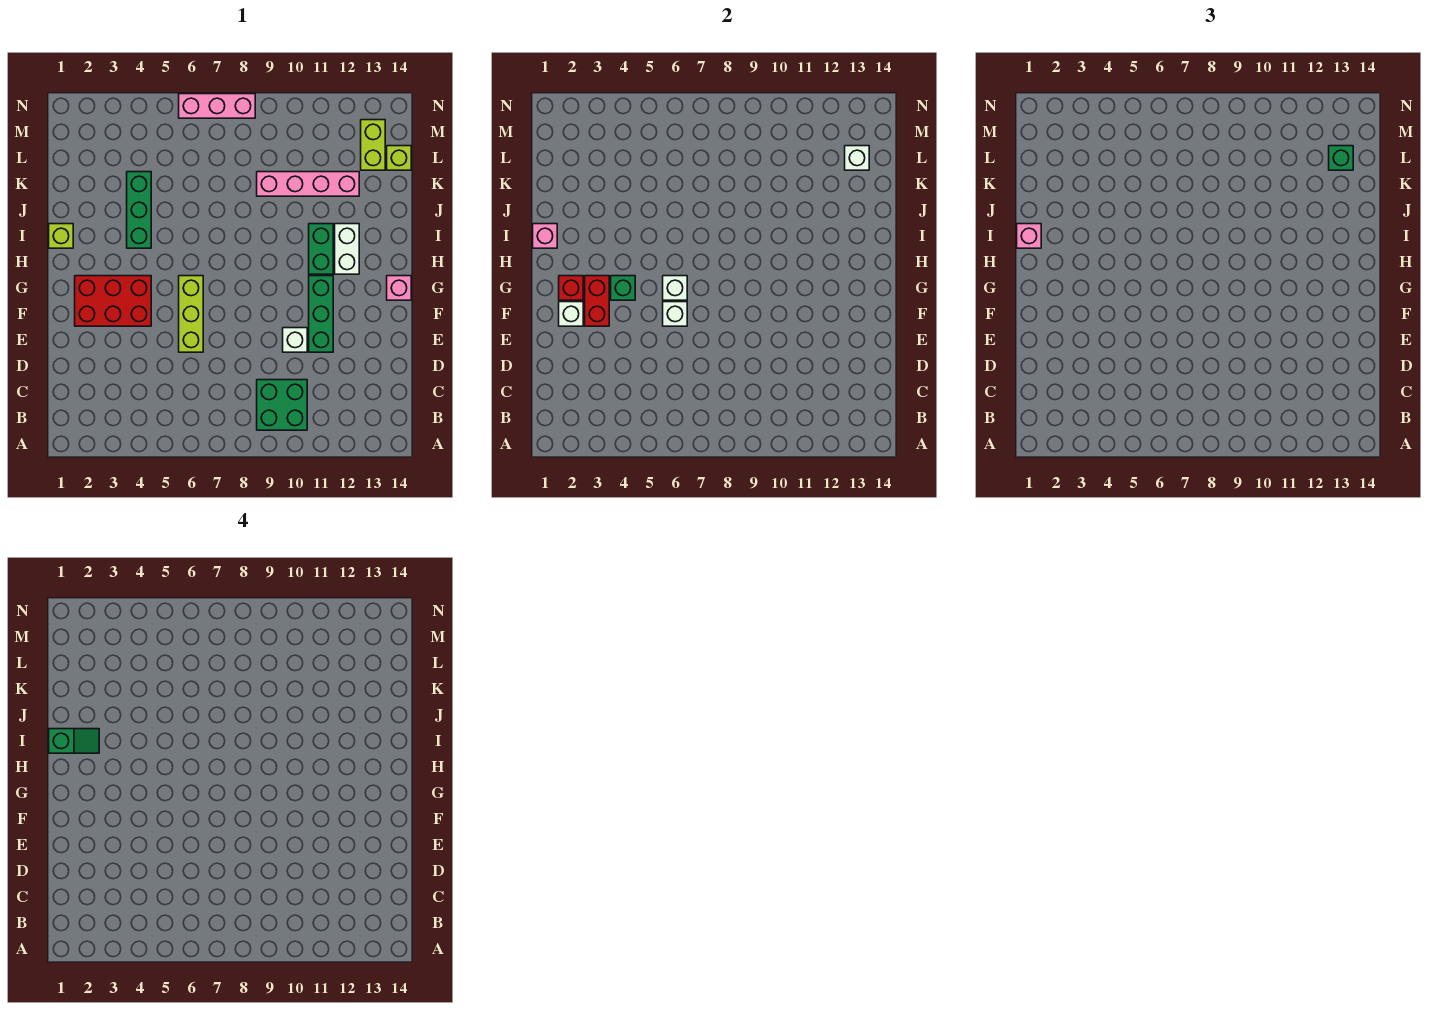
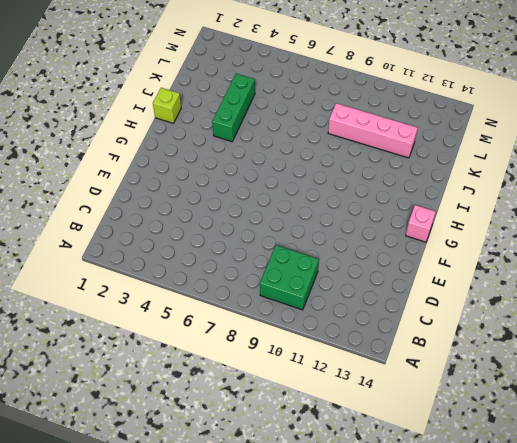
none -> lime brick E6:G6 level 1
none -> white brick E10 level 1
none -> green brick E11:G11 level 1

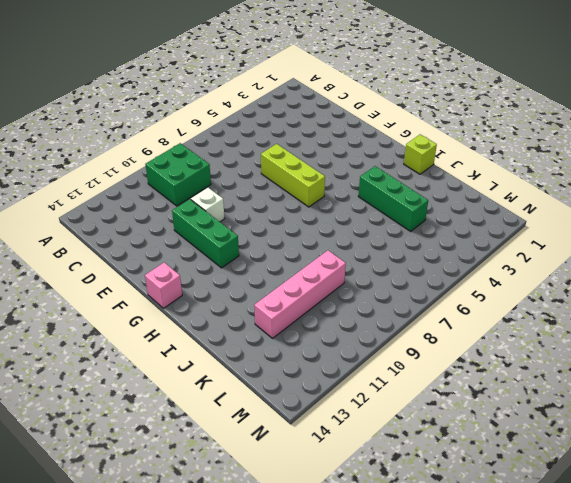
none -> red brick F2:G4 level 1
none -> green brick H11:I11 level 1
none -> white brick H12:I12 level 1

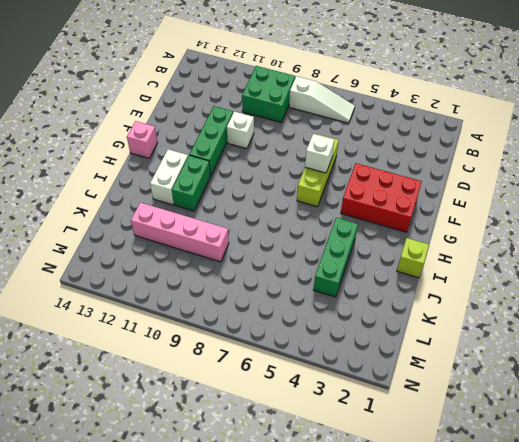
white slope B6:B8 level 1 top 8 -> none
none -> lime brick L13:M13 level 1
none -> lime brick L14 level 1
none -> pink brick N6:N8 level 1

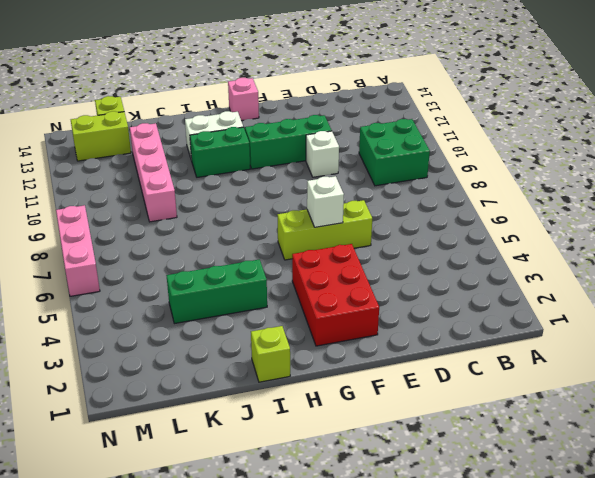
none -> white brick F2 level 2
none -> red brick F3:G3 level 2
none -> red brick G2 level 2

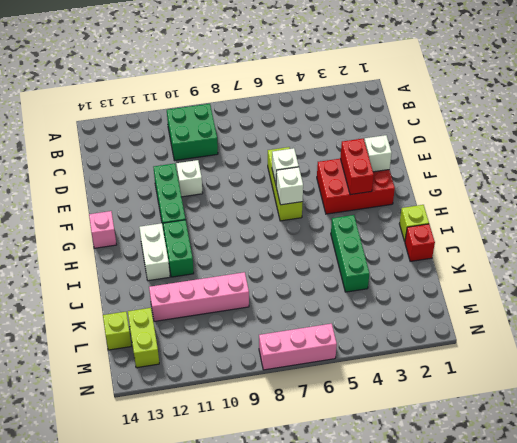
red brick J1 level 1 -> red brick G2 level 2
none -> green brick G4 level 2
none -> pink brick I1 level 2
none -> white brick L13 level 2

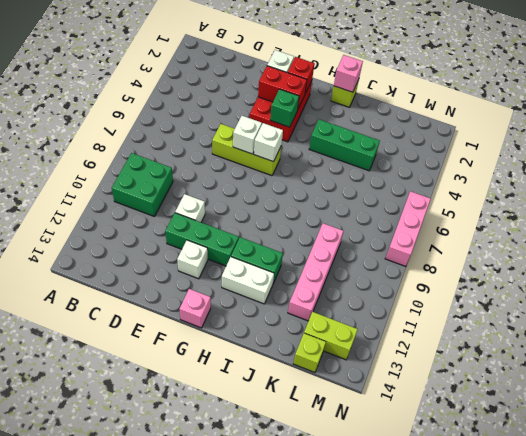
white brick F12 level 1 -> white brick L13 level 2
none -> pink brick I1 level 3
none -> green brick L13 level 3
none -> green slope I1:I2 level 4 top 1

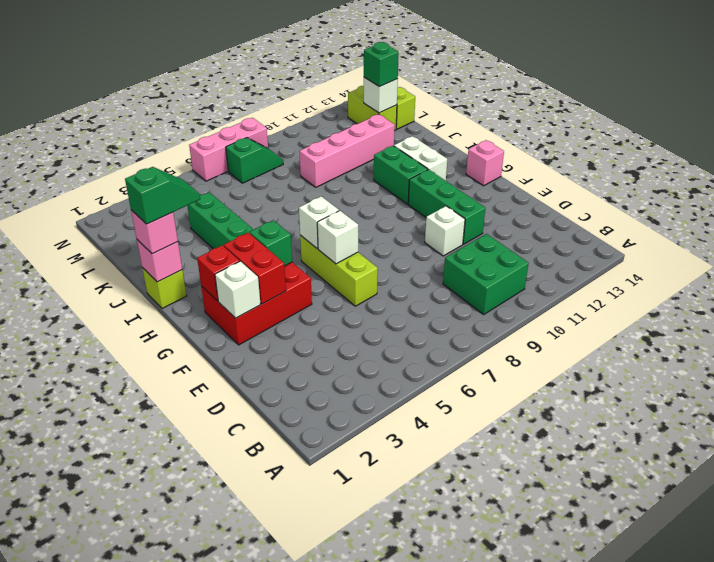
green slope M7:M8 level 1 top 7 -> none

